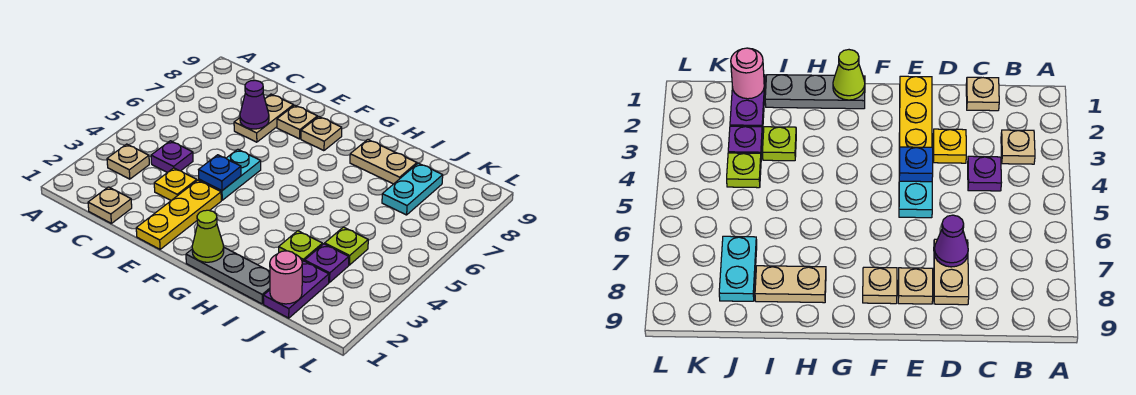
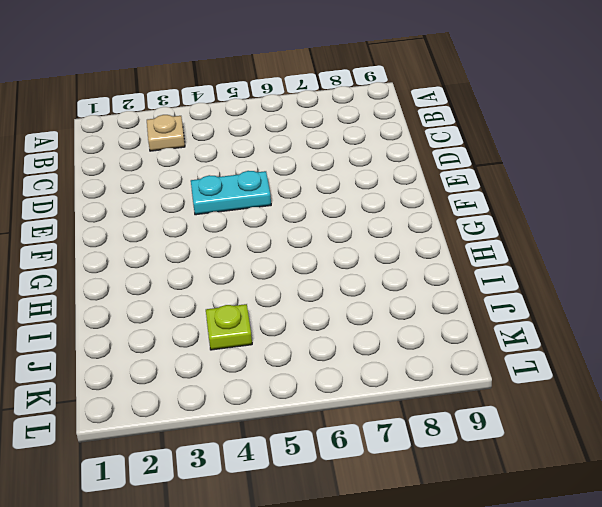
none -> tan plate C1 level 1
none -> purple plate C4 level 1
none -> yellow plate D3 level 1

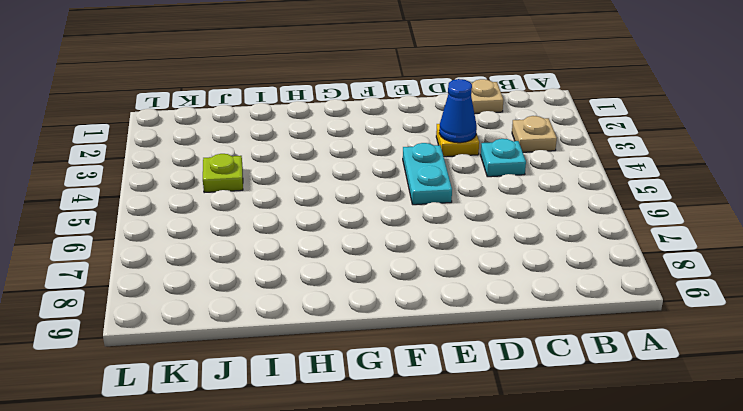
cyan plate C4 level 1 -> purple plate C4 level 1
blue cone D3 level 2 -> none
none -> tan plate D7:D8 level 1
none -> yellow plate E1:E3 level 1
none -> tan plate E8 level 1

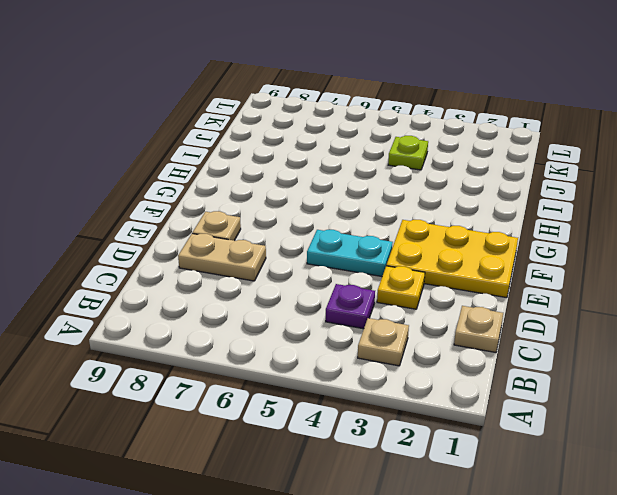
yellow plate E1:F3 level 1 -> yellow plate E1:E3 level 1
none -> tan plate F8 level 1
none -> grey plate G1:I1 level 1
none -> tan plate H8:I8 level 1

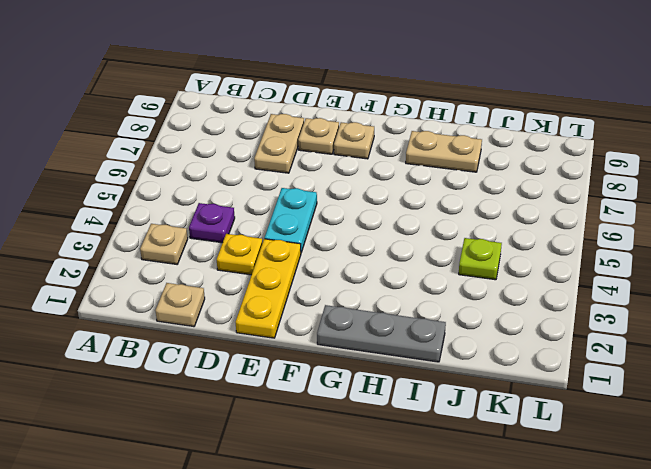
none -> lime plate I3 level 1
none -> purple plate J1:J2 level 1
none -> purple plate J3 level 1

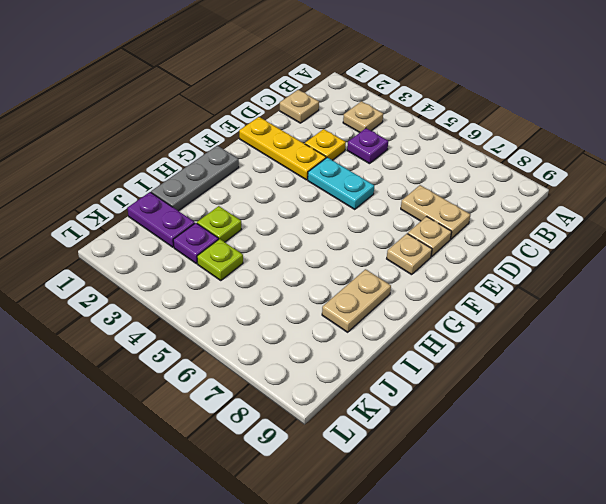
none -> cyan plate J7:J8 level 1
none -> purple cone D7 level 2
none -> blue plate E4 level 2

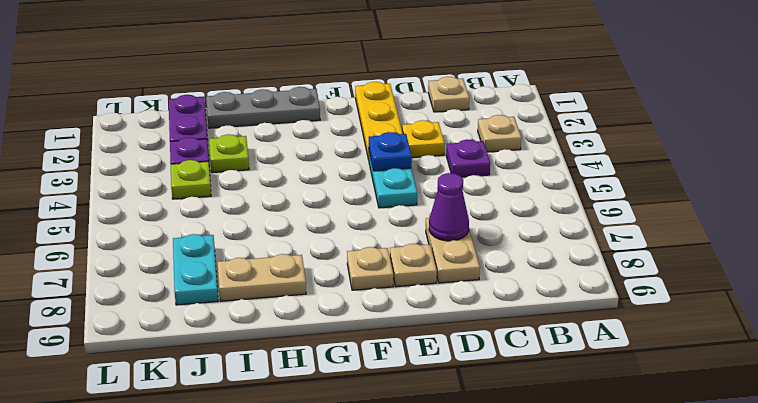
none -> lime cone G1 level 2
none -> pink round brick J1 level 2

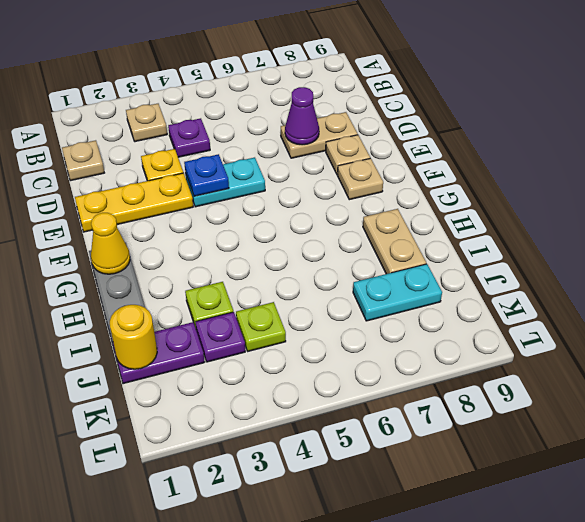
yellow cone G1 level 2 -> lime cone G1 level 2
yellow round brick J1 level 2 -> pink round brick J1 level 2

